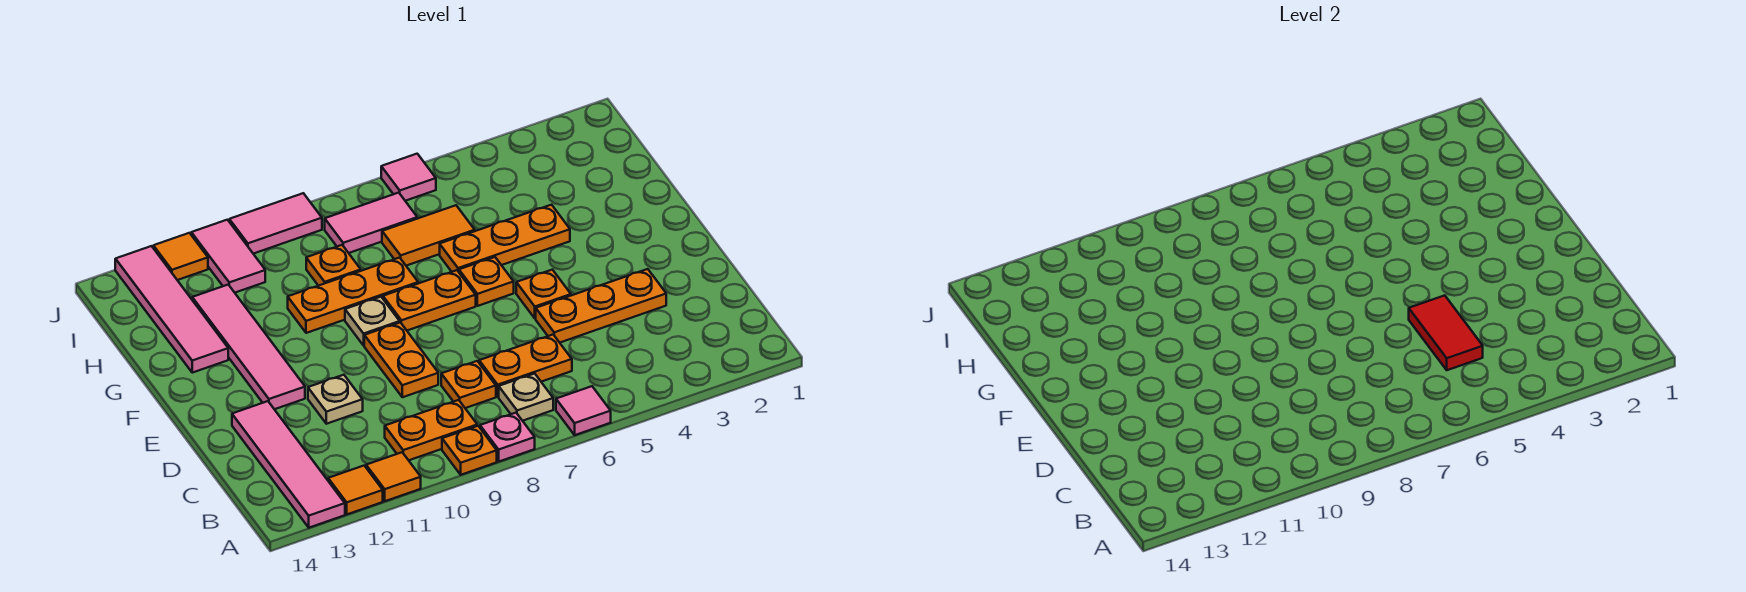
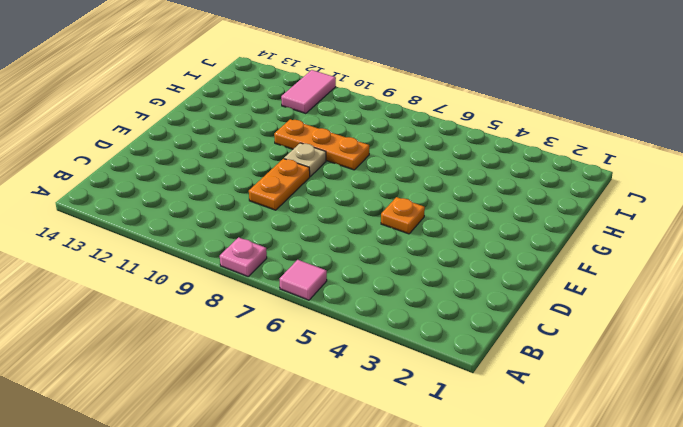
none -> orange plate A9 level 1
none -> orange tile A11 level 1
none -> orange tile A12 level 1

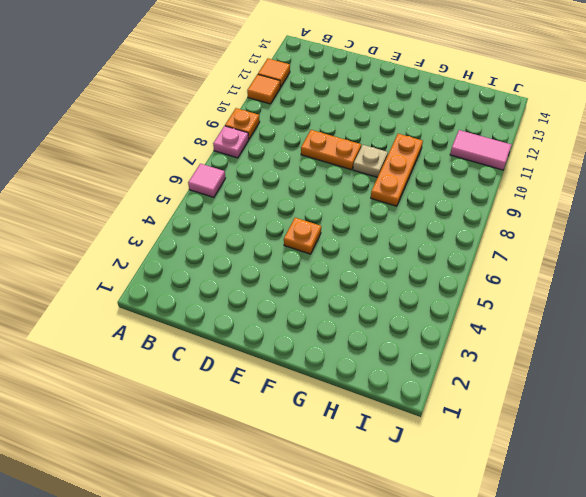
none -> pink tile A13:D13 level 1
none -> tan plate B7 level 1
none -> orange plate B9:B10 level 1

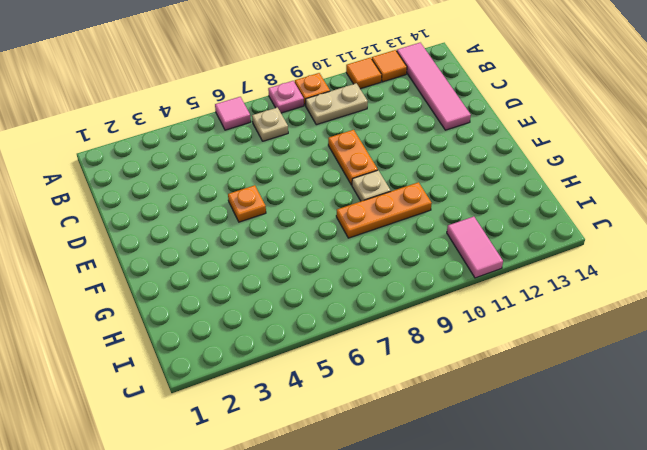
tan plate B9:B10 level 1 -> orange plate B9:B10 level 1
none -> orange plate C6:C7 level 1
none -> orange plate C8 level 1
none -> orange plate D3:D5 level 1

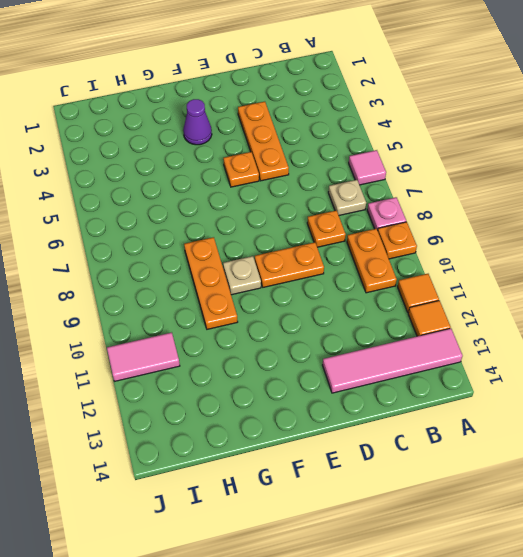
purple cone F3 level 1 -> none
none -> orange plate C6:C7 level 1
none -> tan plate D11 level 1
none -> pink tile E12:H12 level 1

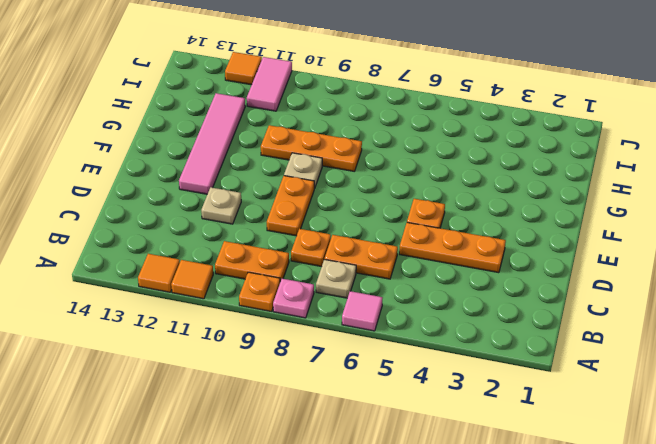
none -> pink tile A13:D13 level 1
none -> orange plate F6 level 1
none -> orange plate F7:F8 level 1

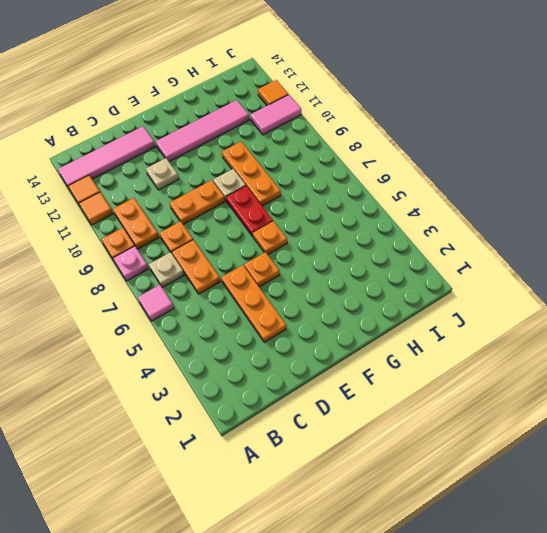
red plate F7:F8 level 1 -> orange plate F7:F8 level 1
none -> orange plate G4:G6 level 1
none -> pink tile G13:J13 level 1
none -> orange tile H6:H7 level 1

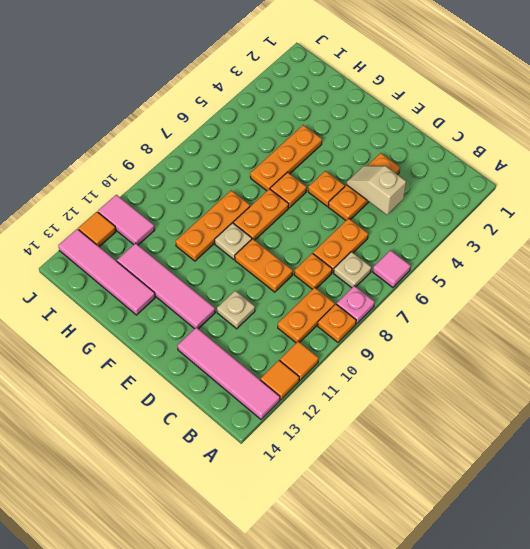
tan slope C4:D4 level 2 top C -> none
none -> orange tile H6:H7 level 1
none -> orange plate H9 level 1
none -> pink tile I7:I8 level 1

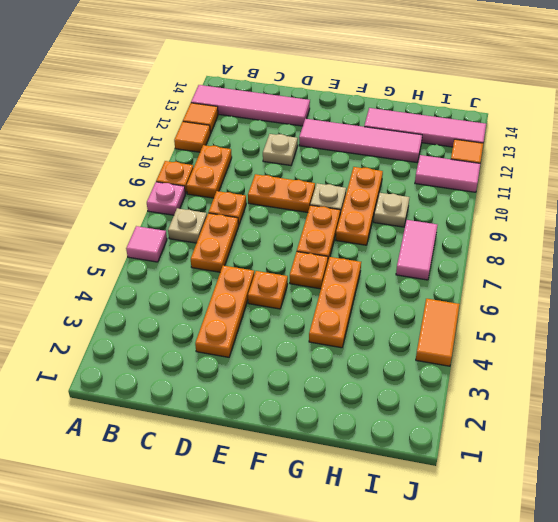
tan plate H9 level 1 -> orange plate H9 level 1
orange tile J4:J5 level 1 -> orange tile H6:H7 level 1
none -> pink tile J6 level 1
none -> pink tile J9:J10 level 1
none -> red tile C5:D5 level 2

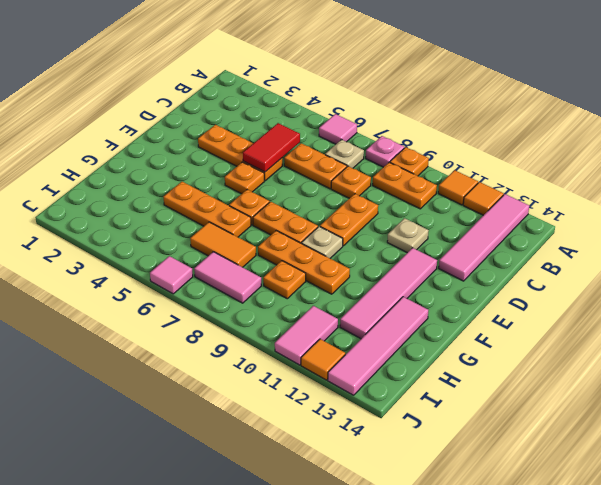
none -> pink tile J9:J10 level 1

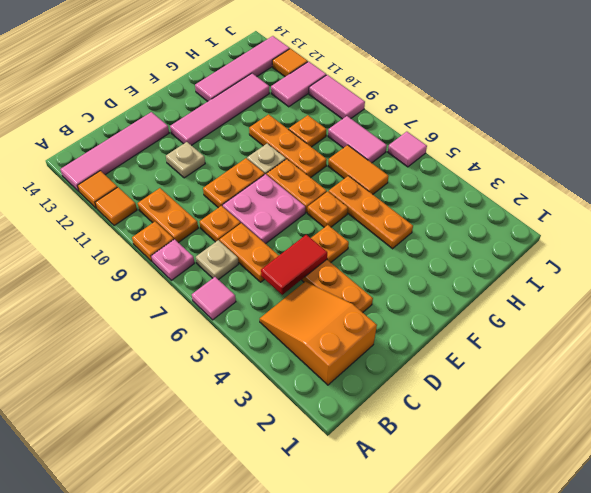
orange slope B2:C4 level 1 top 2 -> none
pink plate D7:E8 level 1 -> none

